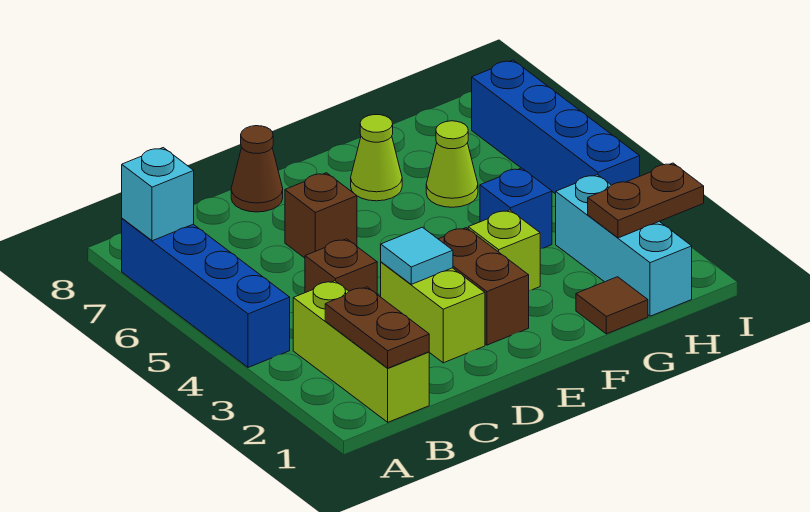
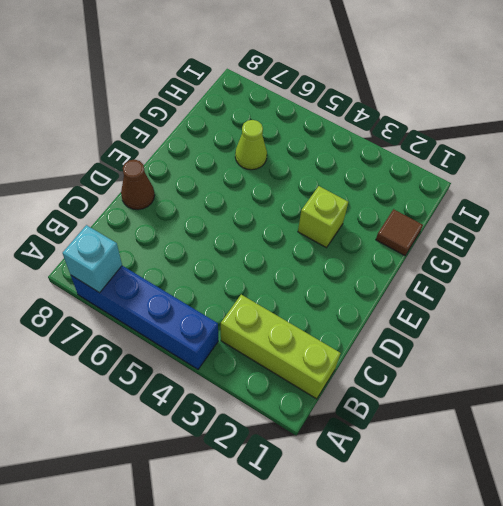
none -> brown brick C4 level 1
none -> lime brick D2:D3 level 1
none -> brown brick D6 level 1

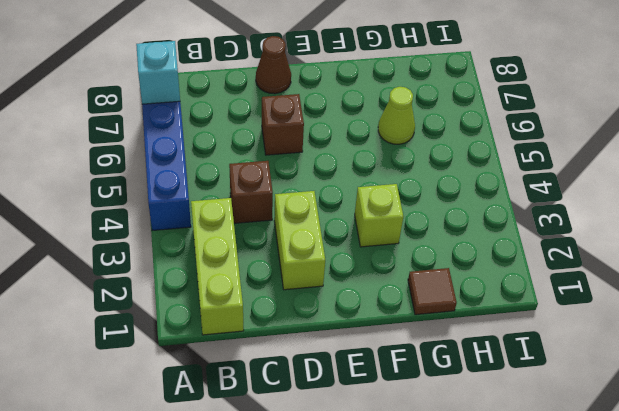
none -> brown brick E2:E3 level 1
none -> lime cone F7 level 1
none -> blue brick G4 level 1

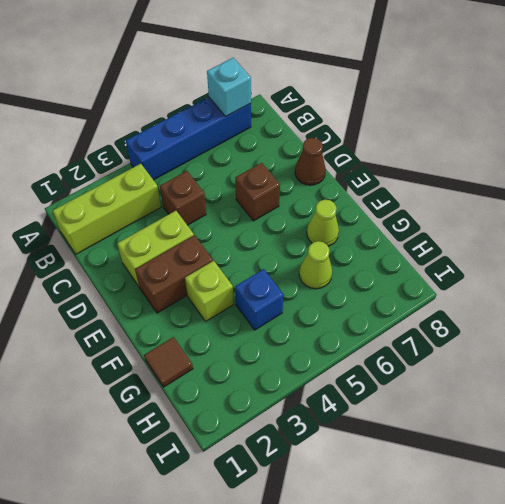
none -> cyan brick H1:H3 level 1
none -> blue brick I4:I7 level 1
none -> brown plate B1:B2 level 2

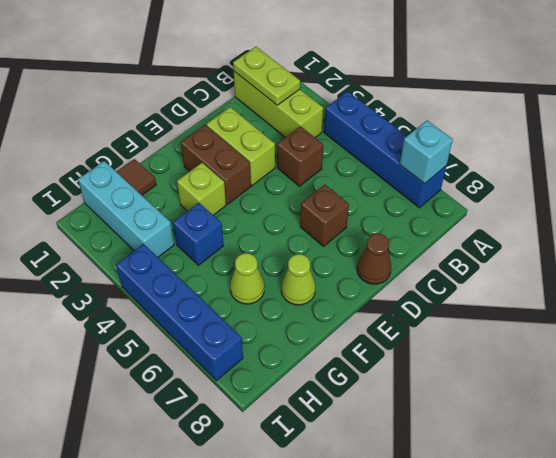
lime plate B1:B2 level 2 -> brown plate B1:B2 level 2
none -> cyan tile D3 level 2
none -> brown plate H2:I2 level 2

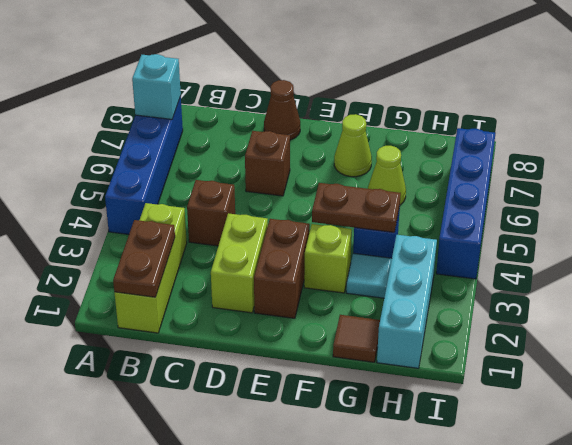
brown plate F4:G4 level 2 -> brown plate H2:I2 level 2
cyan tile G3 level 1 -> cyan tile D3 level 2

